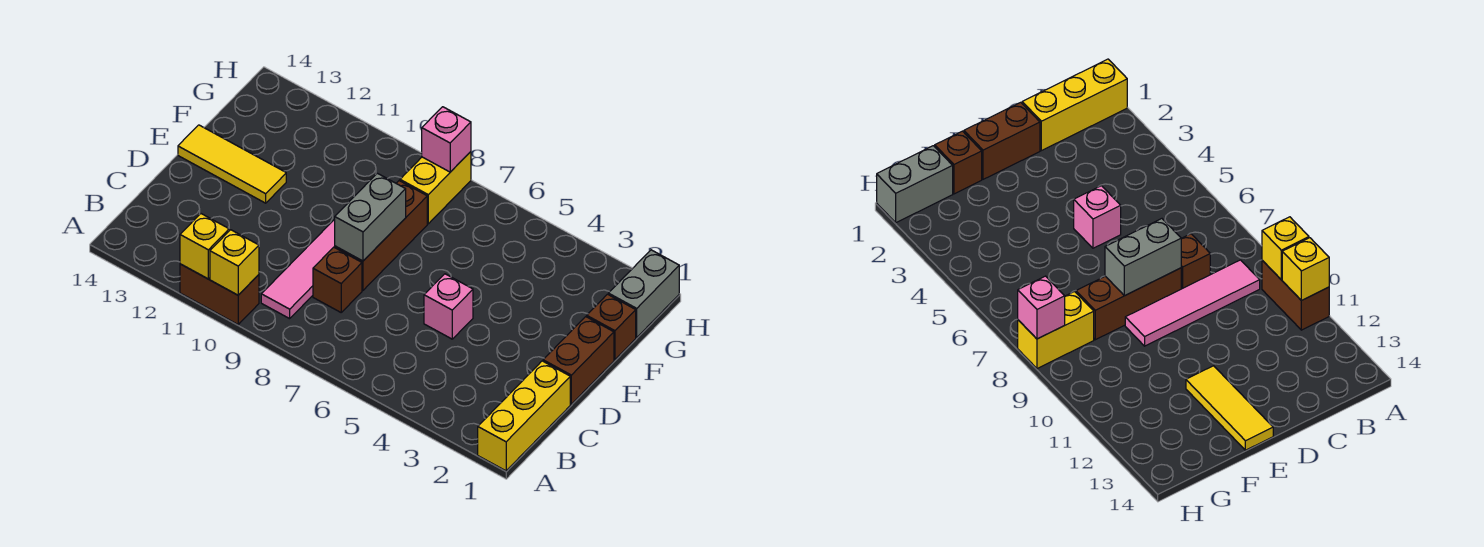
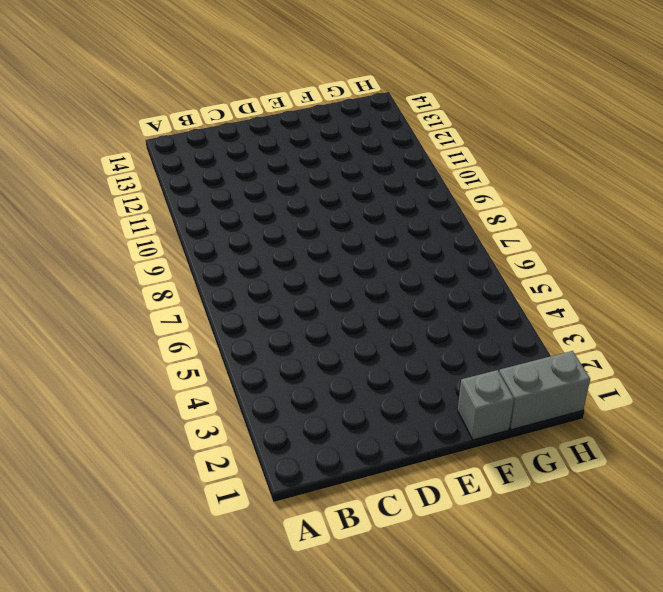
grey brick F1 level 1 -> brown brick F1 level 1
none -> yellow brick A1:C1 level 1
none -> brown brick A10:A11 level 1
none -> pink tile B9:E9 level 1

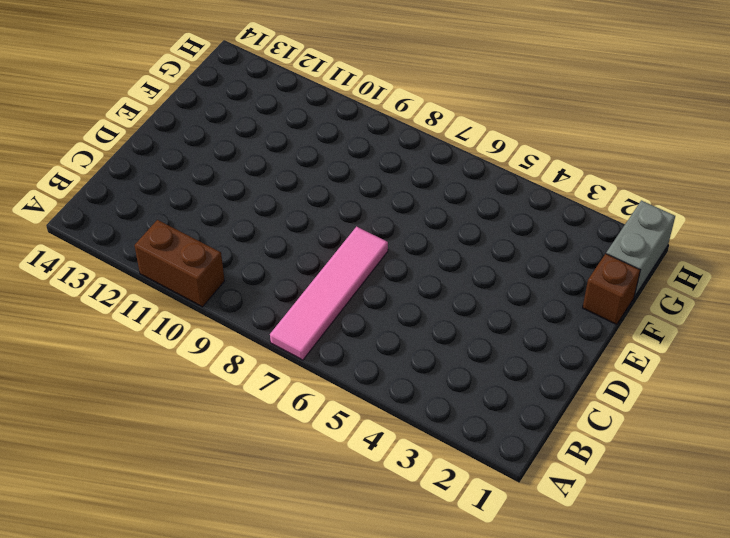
pink tile A7:D7 level 1 -> pink tile B9:E9 level 1
none -> yellow brick A1:C1 level 1
none -> brown brick C8 level 1
none -> brown brick D1:E1 level 1

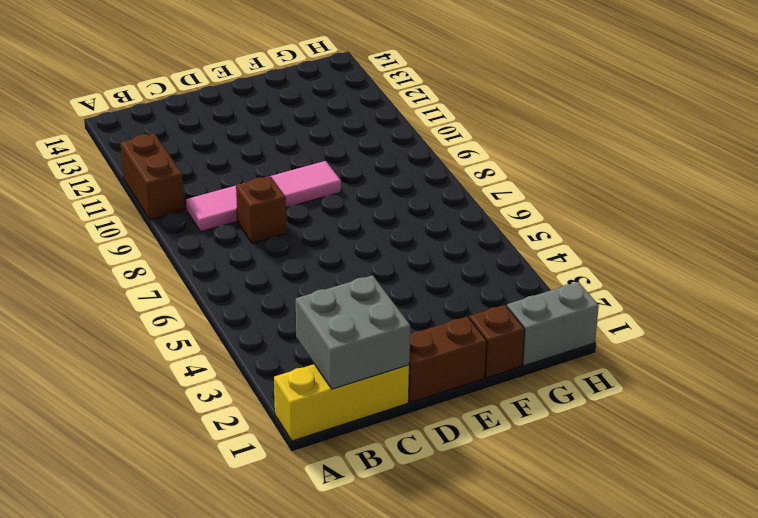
grey brick B1:C2 level 2 -> none
none -> pink brick D5 level 1
none -> brown brick D8:F8 level 1
none -> yellow tile E12:E14 level 1

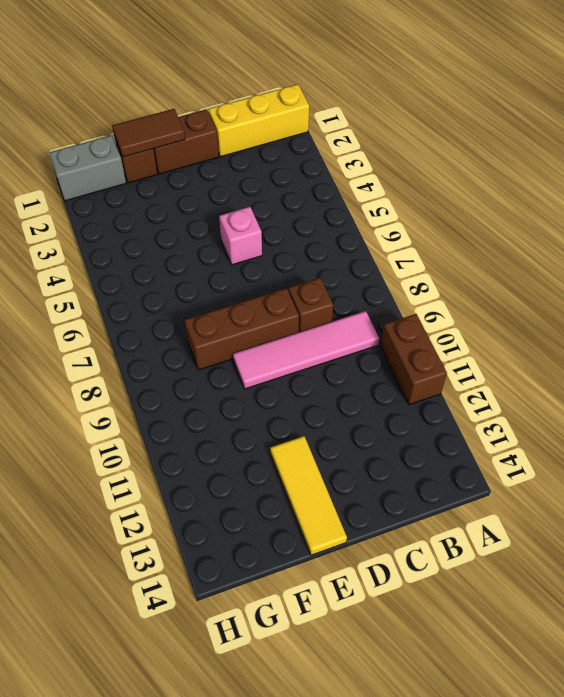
brown tile E1:F1 level 2 -> none
none -> yellow brick G8:H8 level 1
none -> yellow brick A10 level 2
none -> yellow brick A11 level 2

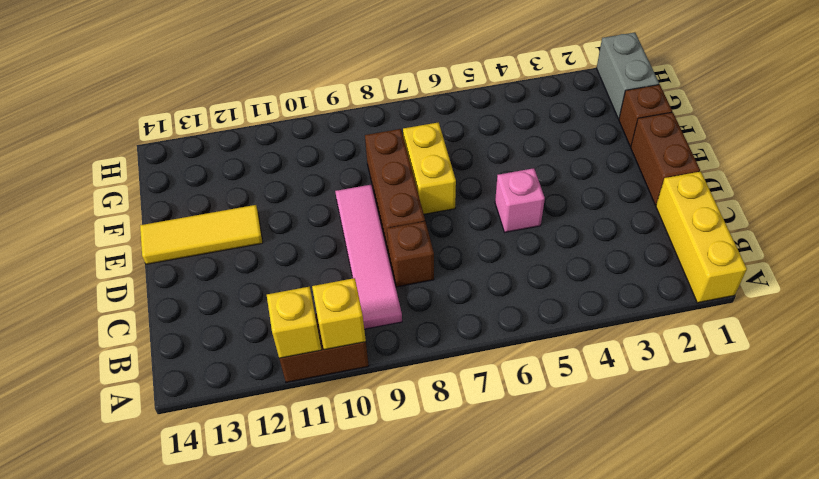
yellow brick E7:F7 level 1 -> yellow brick G8:H8 level 1
none -> grey brick D8:E8 level 2
none -> pink brick H8 level 2

